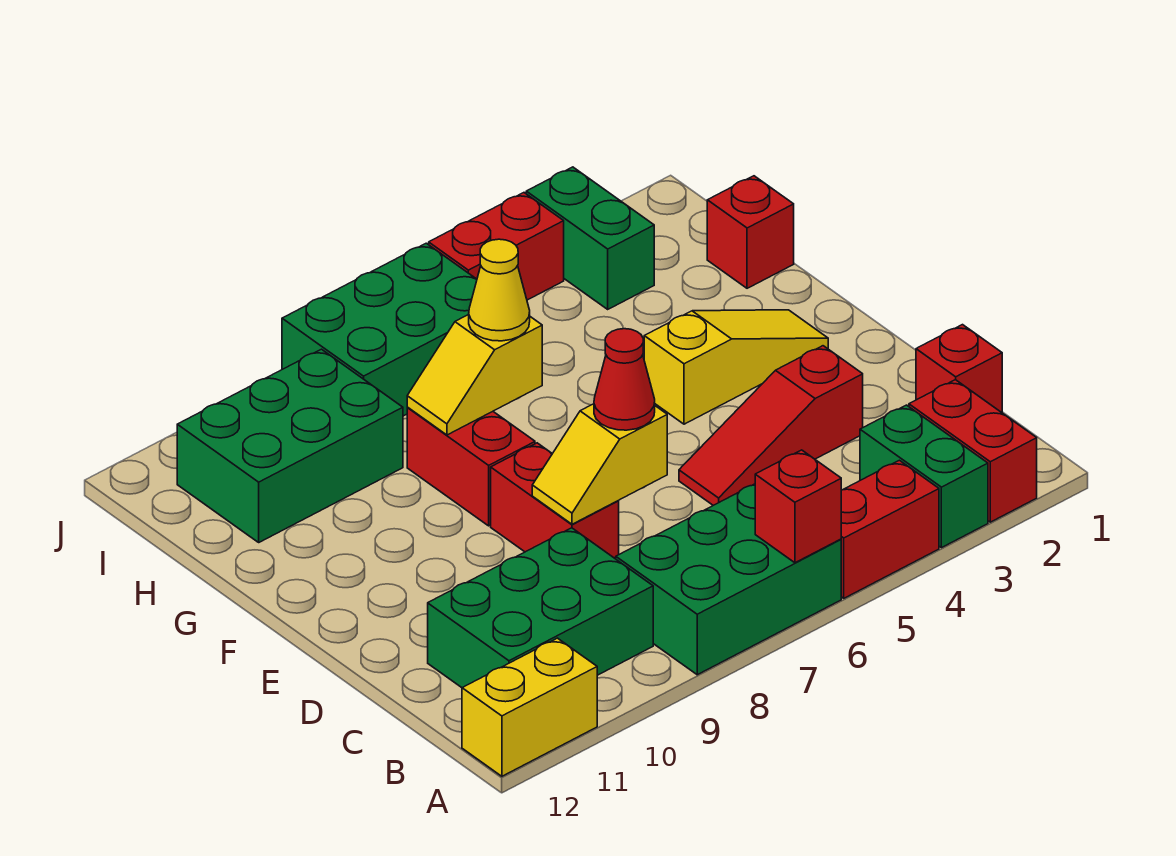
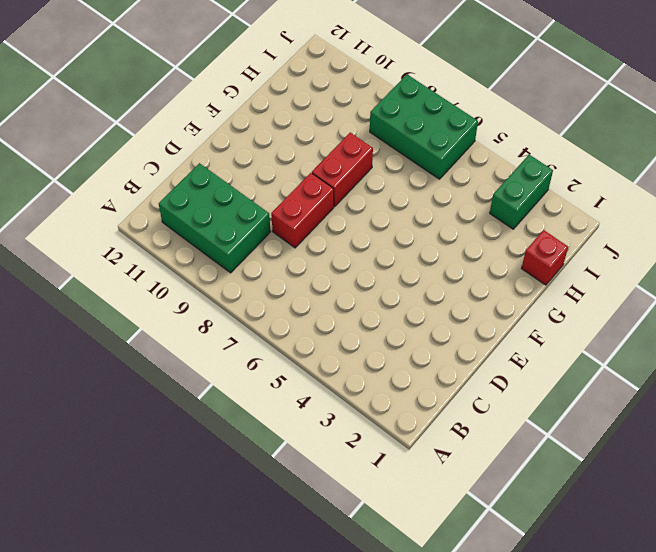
none -> red brick A2:B2 level 1
none -> green brick A3:B3 level 1
none -> red brick A4:A5 level 1

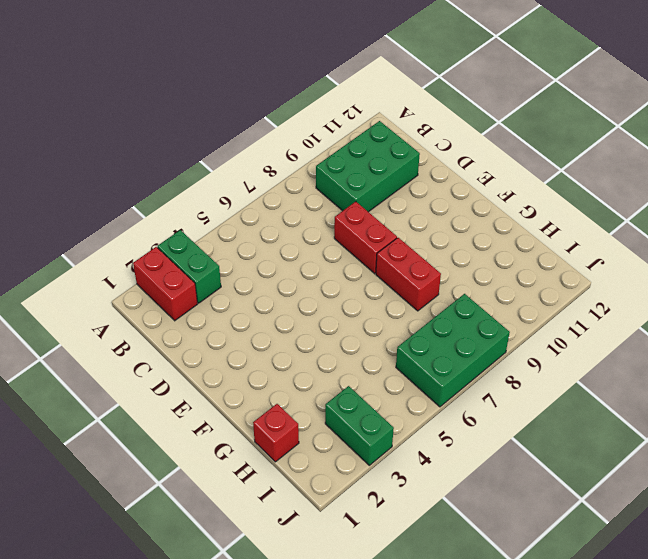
none -> red brick A4:A5 level 1
none -> green brick A6:B8 level 1
none -> yellow brick A11:A12 level 1

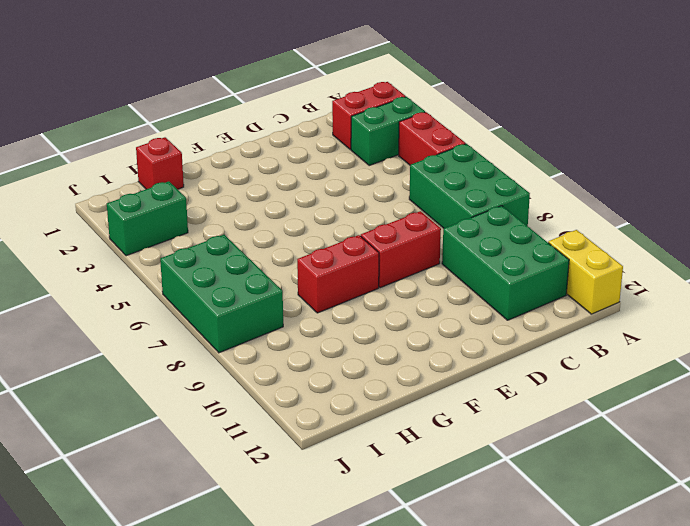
none -> red brick C1 level 1
none -> red slope D3:D5 level 1 top 3
none -> yellow slope F2:F4 level 1 top 4

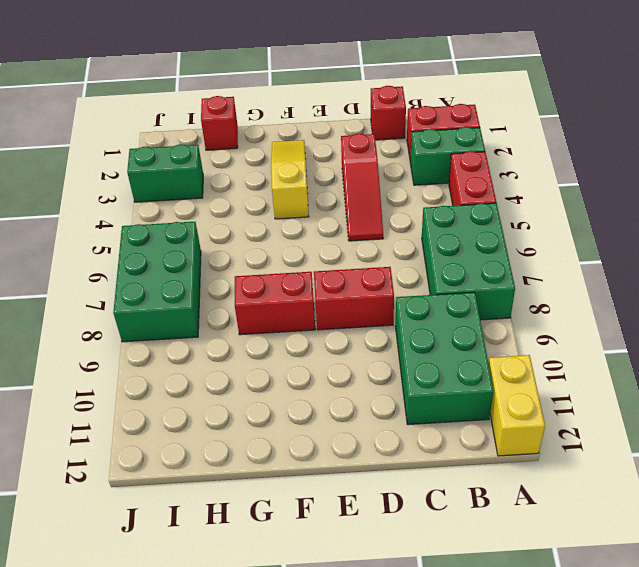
none -> green brick H9:I11 level 1
none -> red brick J4:J5 level 1
none -> red brick A6 level 2

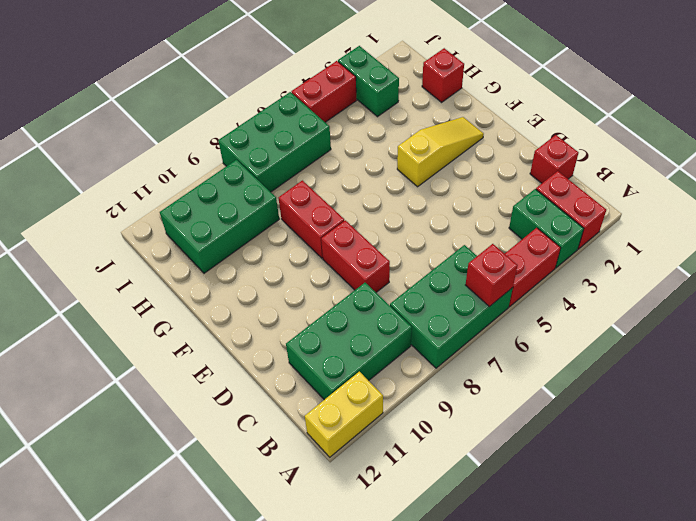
none -> red slope D3:D5 level 1 top 3
none -> yellow slope D7:D8 level 2 top 7
none -> yellow slope G7:G8 level 2 top 7

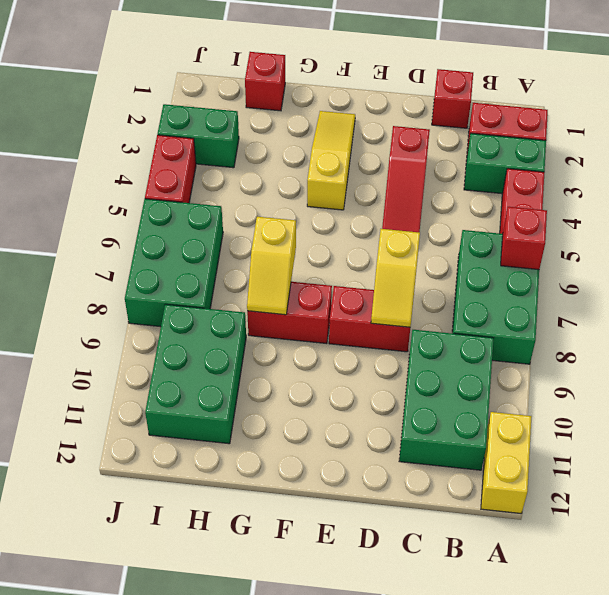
none -> red cone D7 level 3
none -> yellow cone G7 level 3

